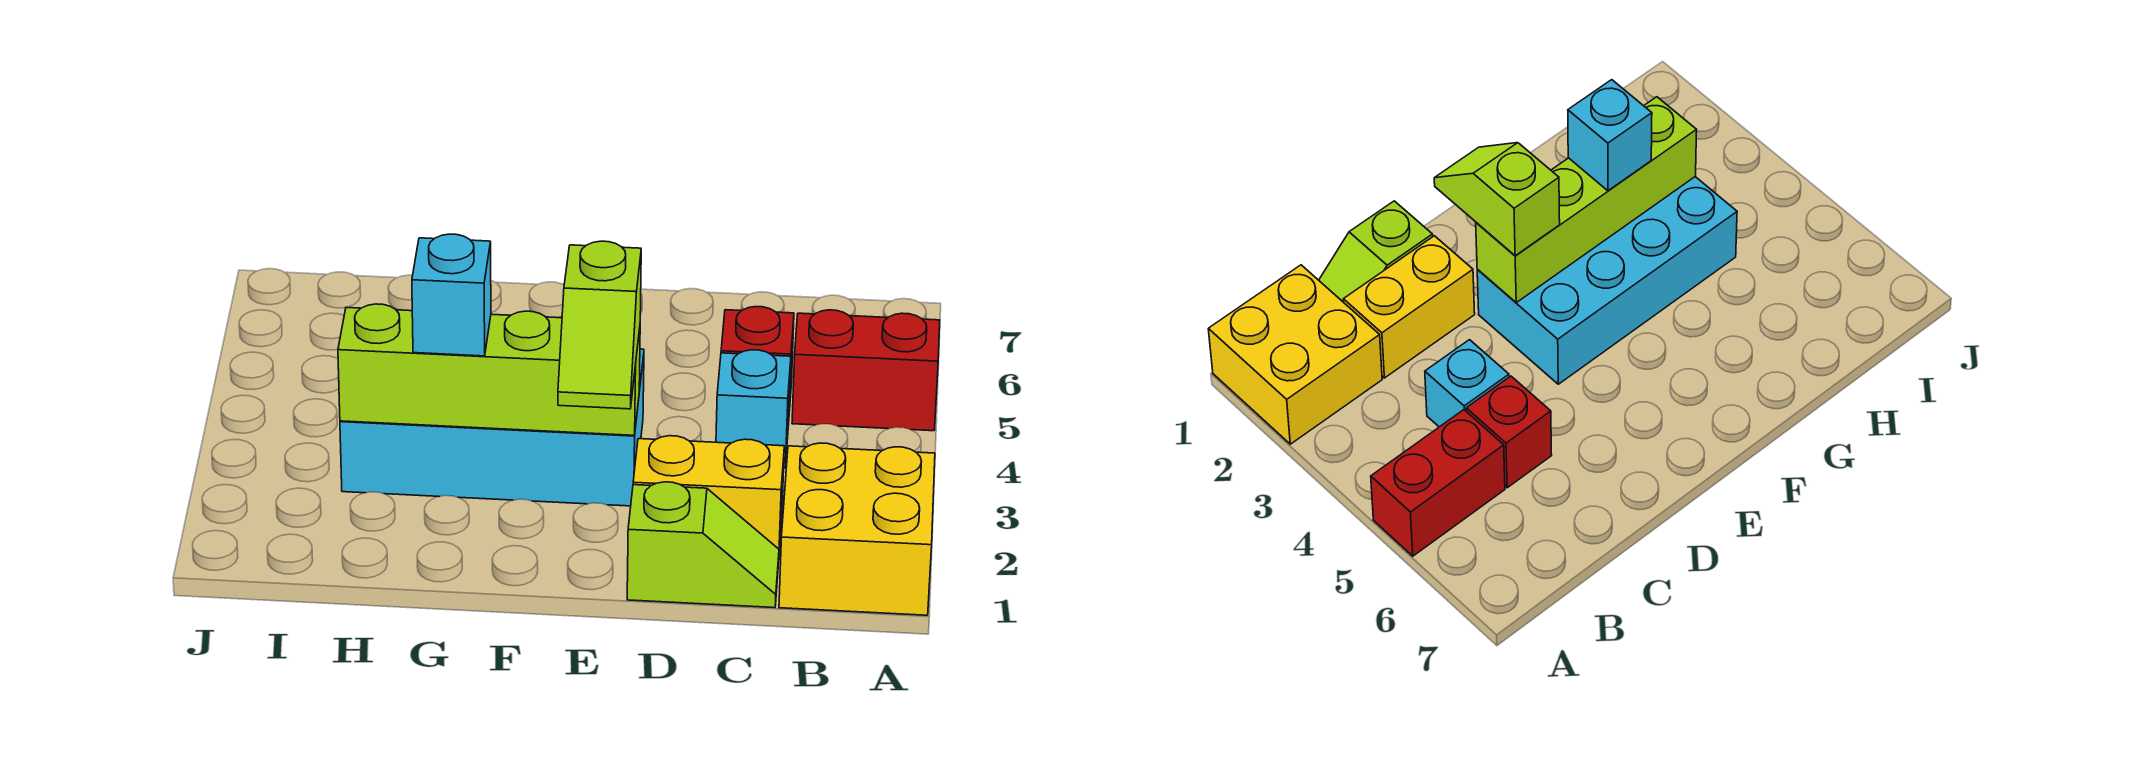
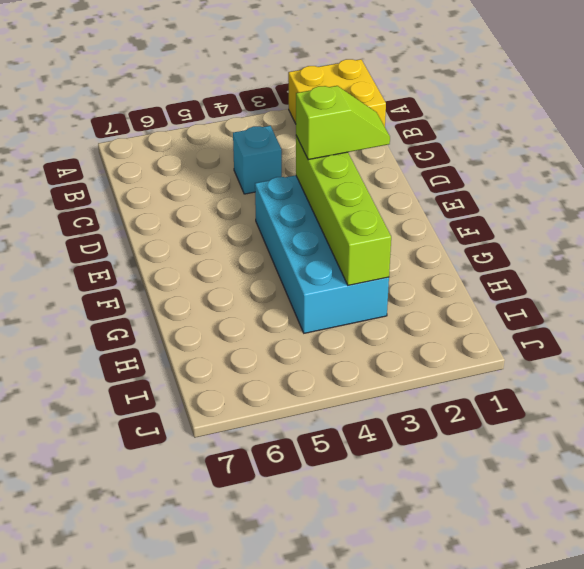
none -> red brick A5:B5 level 1
none -> lime slope C1:D1 level 1 top D

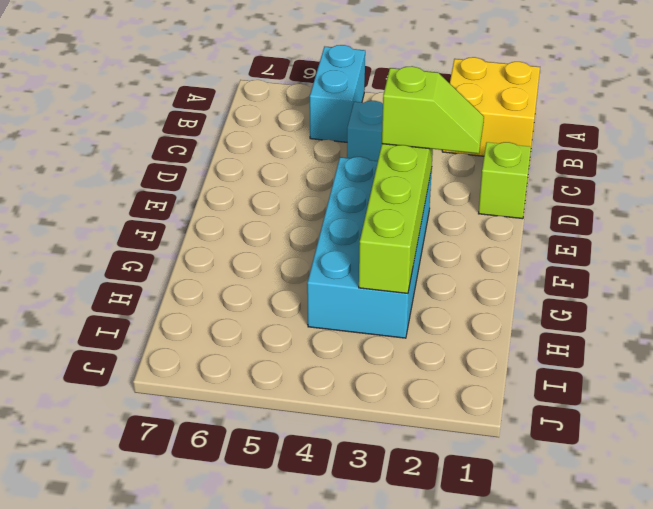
cyan brick A5:B5 level 1 -> red brick A5:B5 level 1
none -> yellow brick C2:D2 level 1
none -> red brick C5 level 1

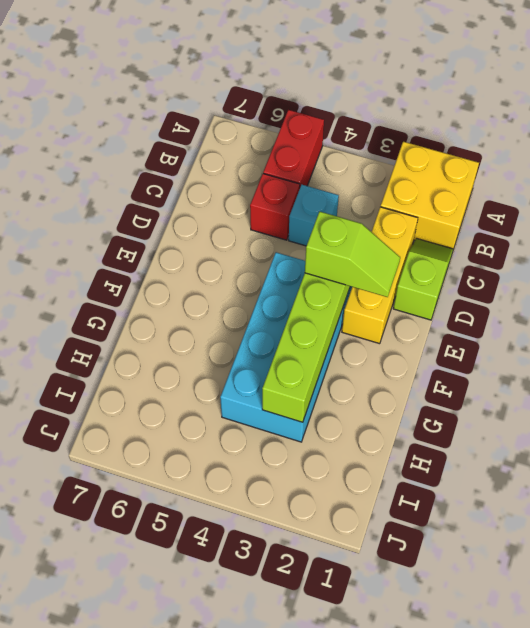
yellow brick C2:E2 level 1 -> yellow brick C2:D2 level 1
none -> cyan brick G3 level 3

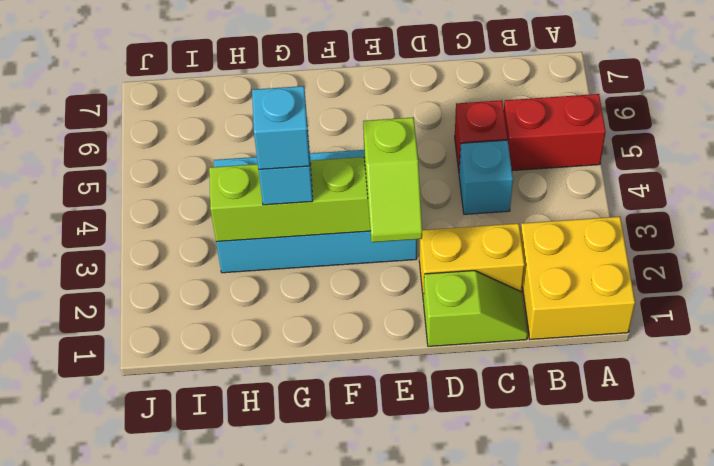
cyan brick G3 level 4 -> none

